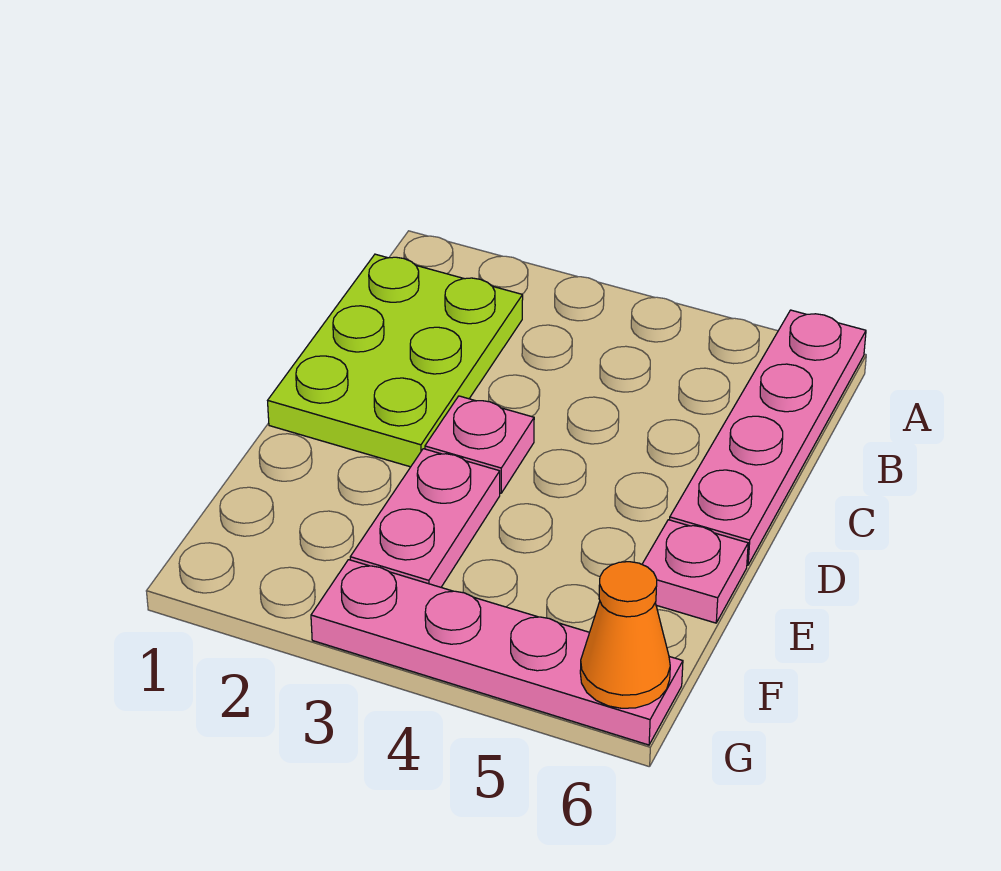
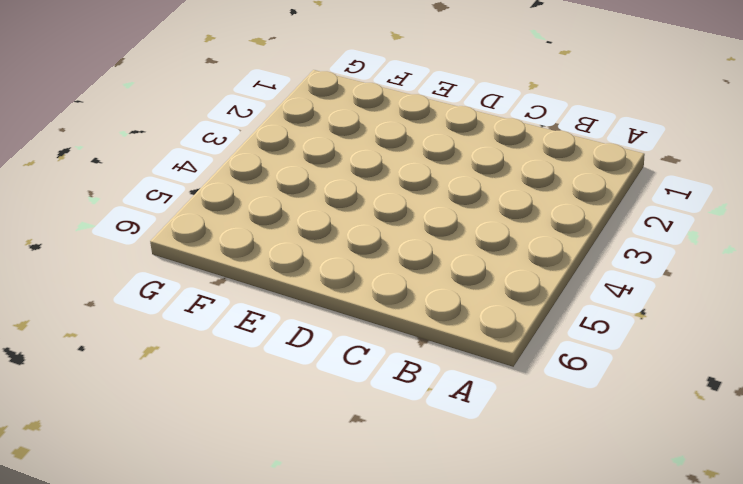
none -> pink plate A6:D6 level 1
none -> lime plate B1:D2 level 1

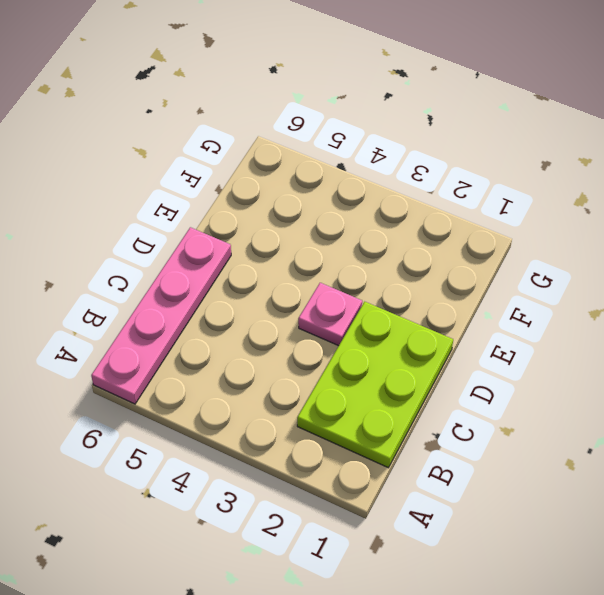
none -> pink plate E3:F3 level 1
none -> pink plate E6 level 1

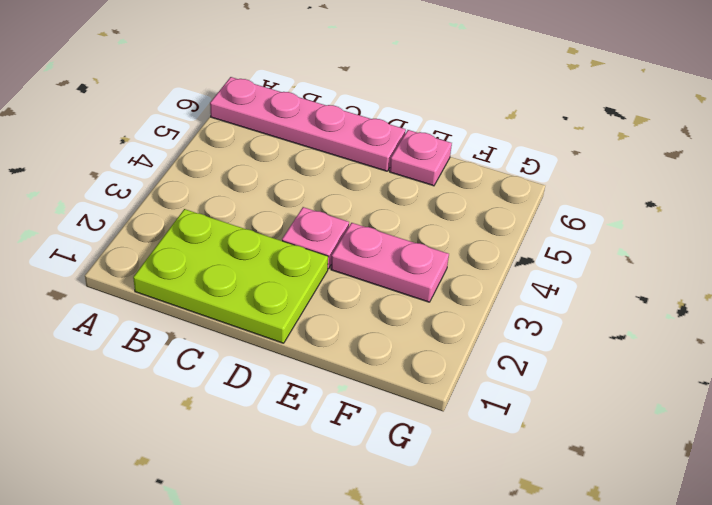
none -> pink plate G3:G6 level 1
none -> orange cone G6 level 2

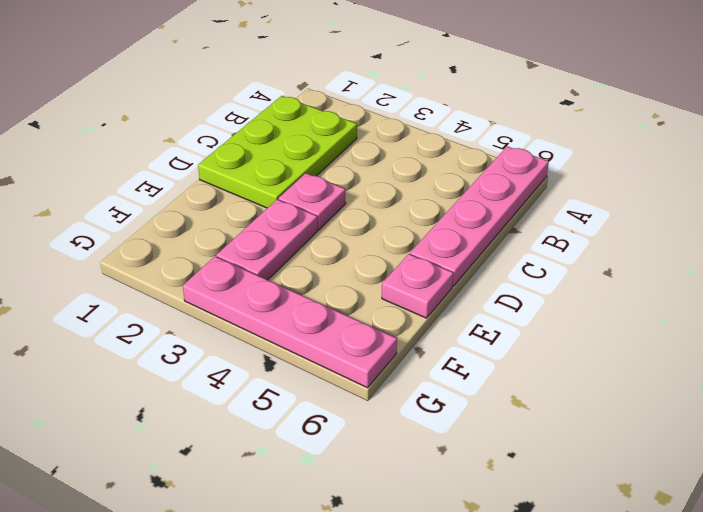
none -> orange cone G6 level 2

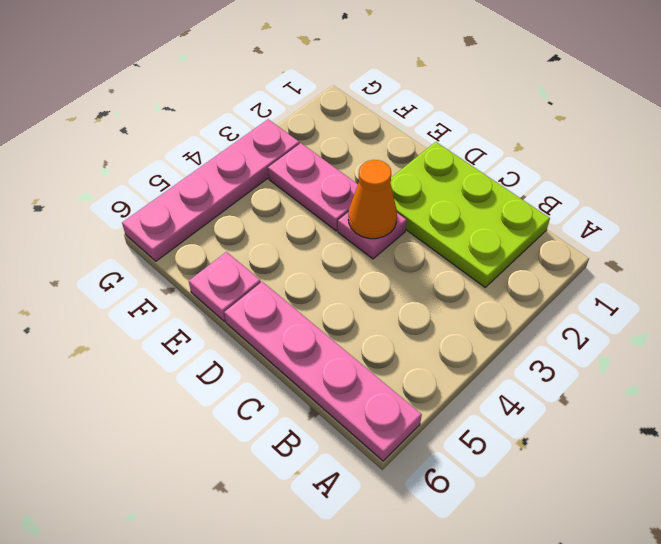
orange cone D3 level 2 -> orange cone G6 level 2

